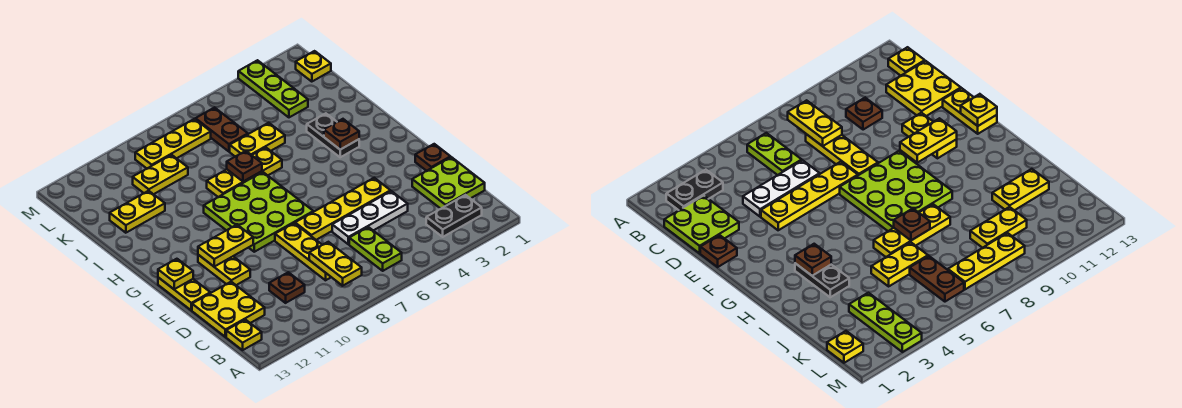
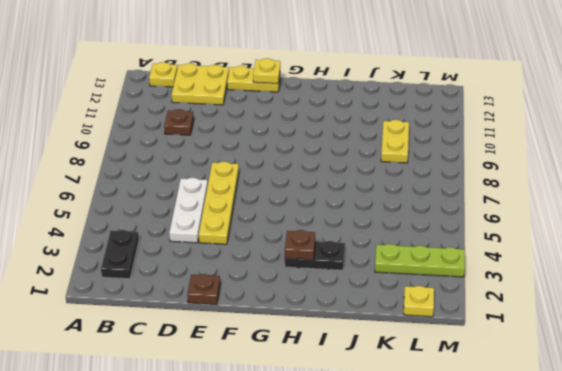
none -> lime plate B6:C6 level 1
none -> lime plate C1:D2 level 1
none -> yellow plate C8:E8 level 1

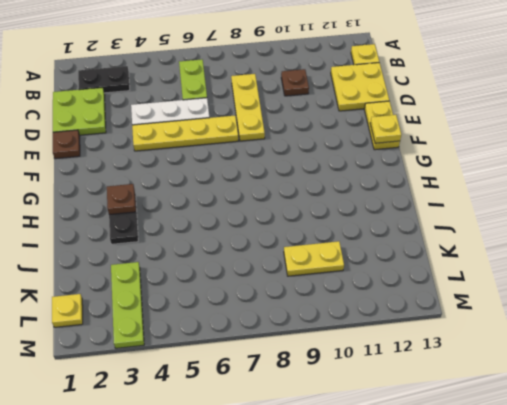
none -> yellow plate E11:F11 level 1
none -> lime plate F7:H9 level 1
none -> yellow plate I6:I8 level 1

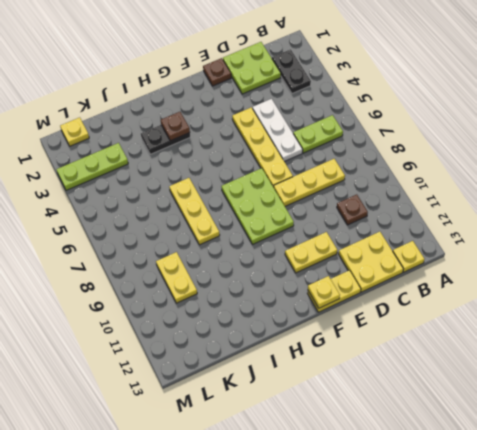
lime plate F7:G9 level 1 -> lime plate F7:H9 level 1
none -> yellow plate J5:J6 level 1
none -> yellow plate J11:J12 level 1
none -> brown plate K6:L6 level 1

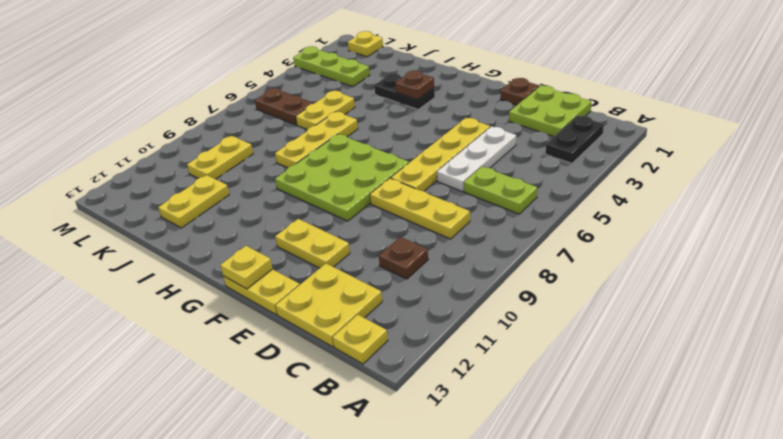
none -> yellow plate L7:L9 level 1
none -> yellow plate B8:C8 level 2
none -> yellow plate F10:F11 level 2

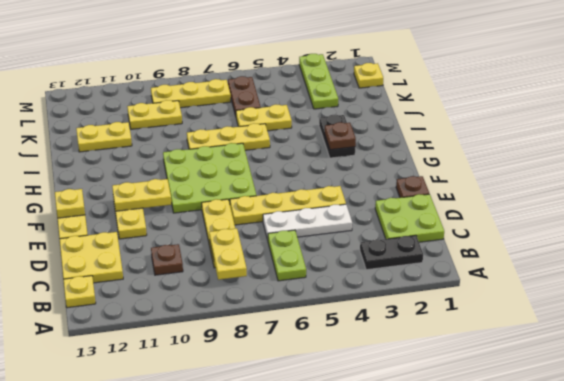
none -> brown plate I7 level 2

